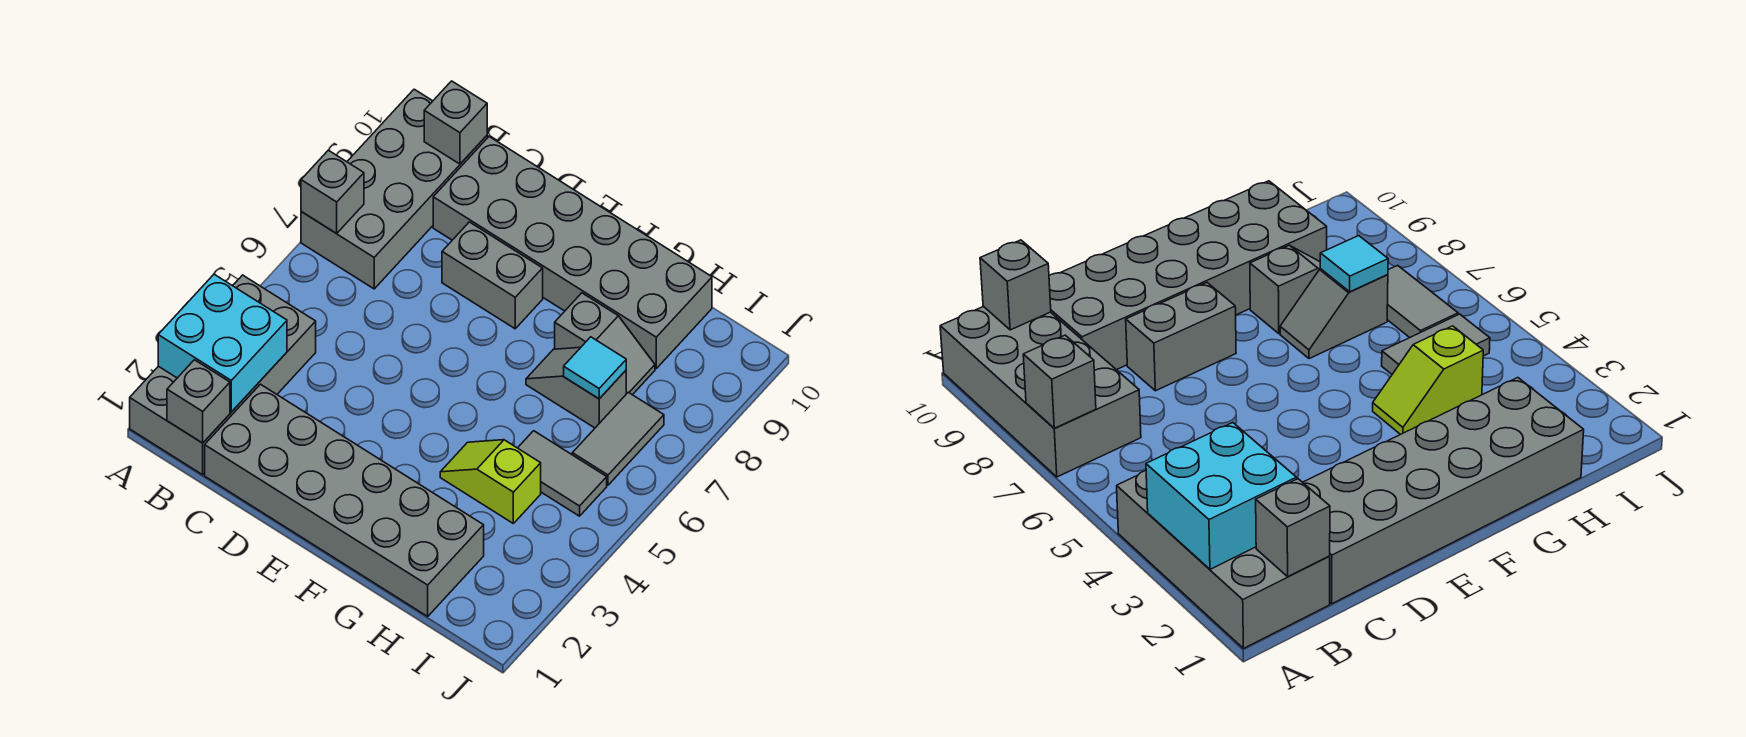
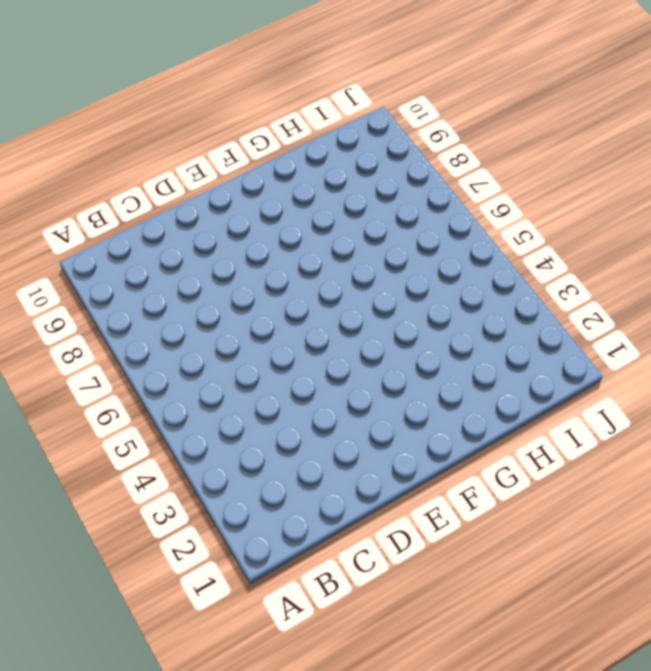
none -> grey brick A1:B4 level 1
none -> grey brick A7:B10 level 1
none -> grey brick C1:H2 level 1

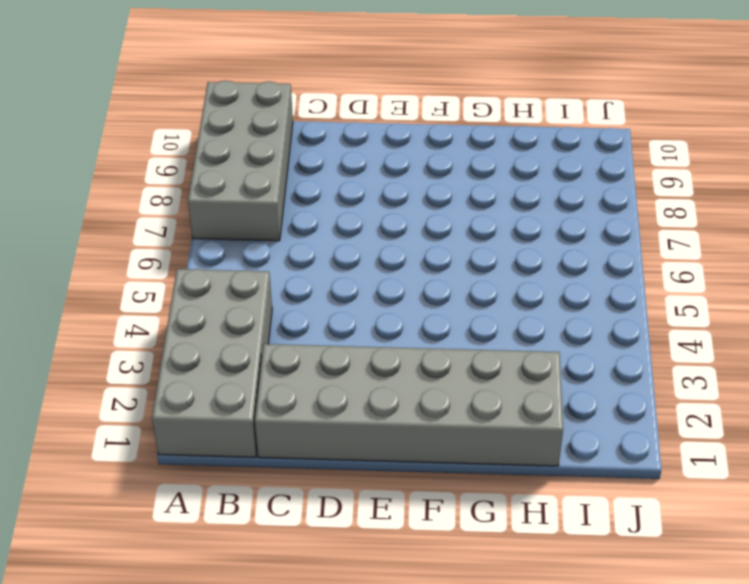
none -> grey brick C9:H10 level 1
none -> grey brick D8:E8 level 1
none -> lime slope G4:H4 level 1 top H

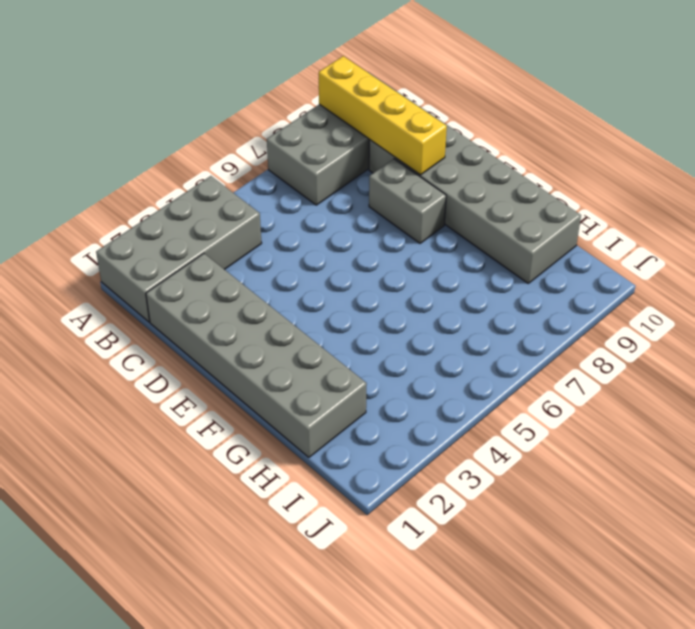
yellow brick A9:D9 level 2 -> none
none -> lime slope G4:H4 level 1 top H
none -> grey slope G7:H7 level 1 top H
none -> grey slope G8:H8 level 1 top G

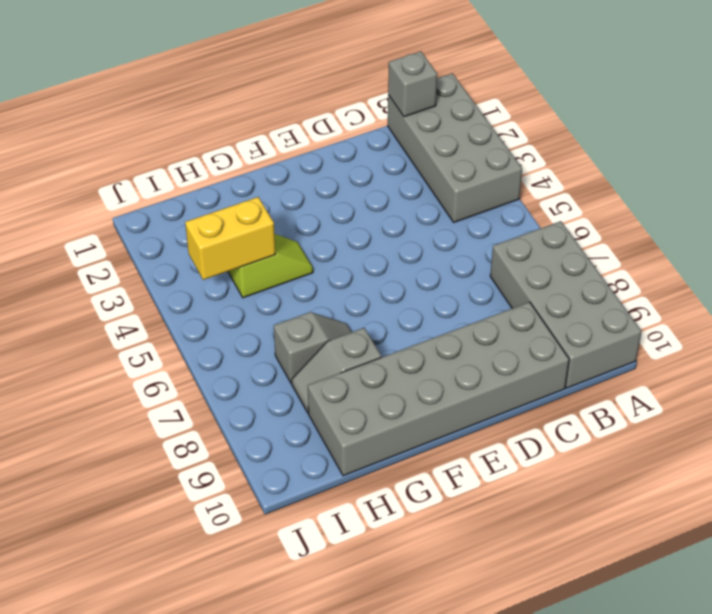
yellow brick H4:I4 level 2 -> none
none -> grey brick C1:H2 level 1
none -> grey brick D8:E8 level 1
none -> grey tile H5:I5 level 1

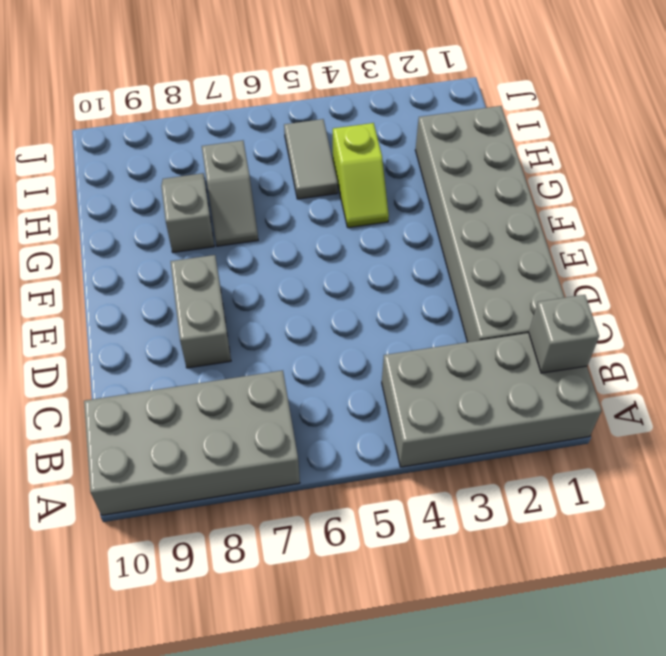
none -> grey brick C9:H10 level 1
none -> grey tile I6:I7 level 1
none -> cyan brick A2:B3 level 2

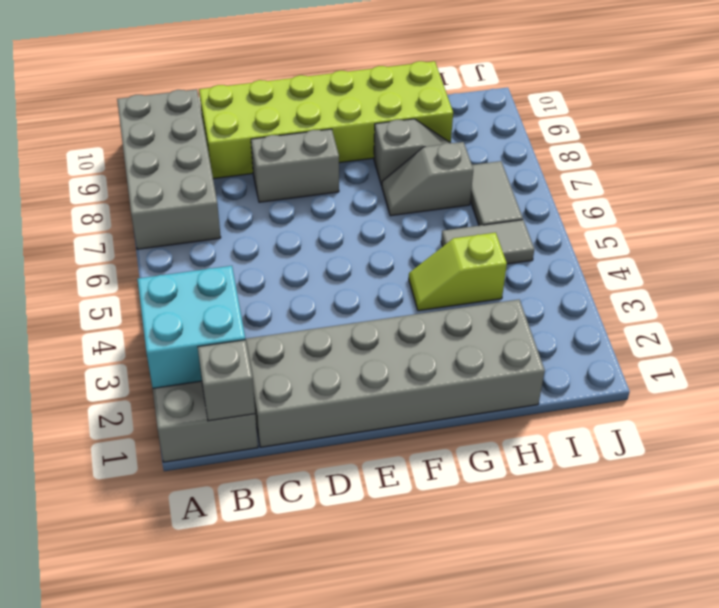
lime brick C9:H10 level 1 -> grey brick C9:H10 level 1
none -> grey brick A7 level 2
none -> grey brick B10 level 2
none -> cyan tile H7 level 2

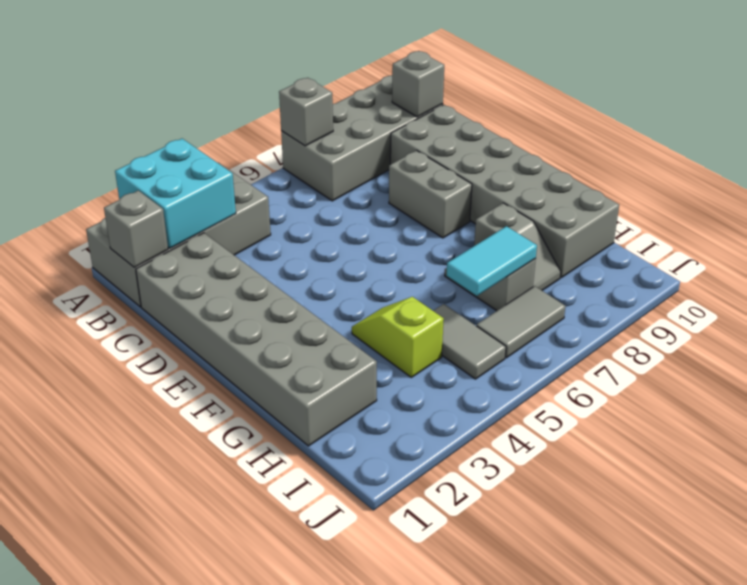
cyan tile H6:H7 level 2 -> cyan tile H7 level 2

